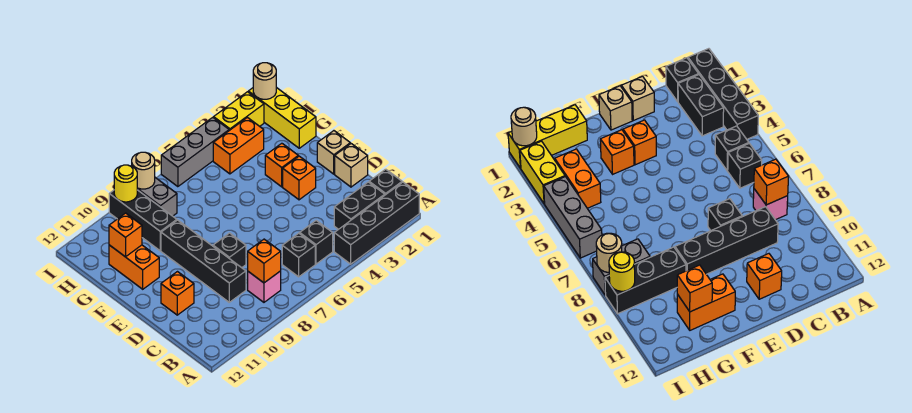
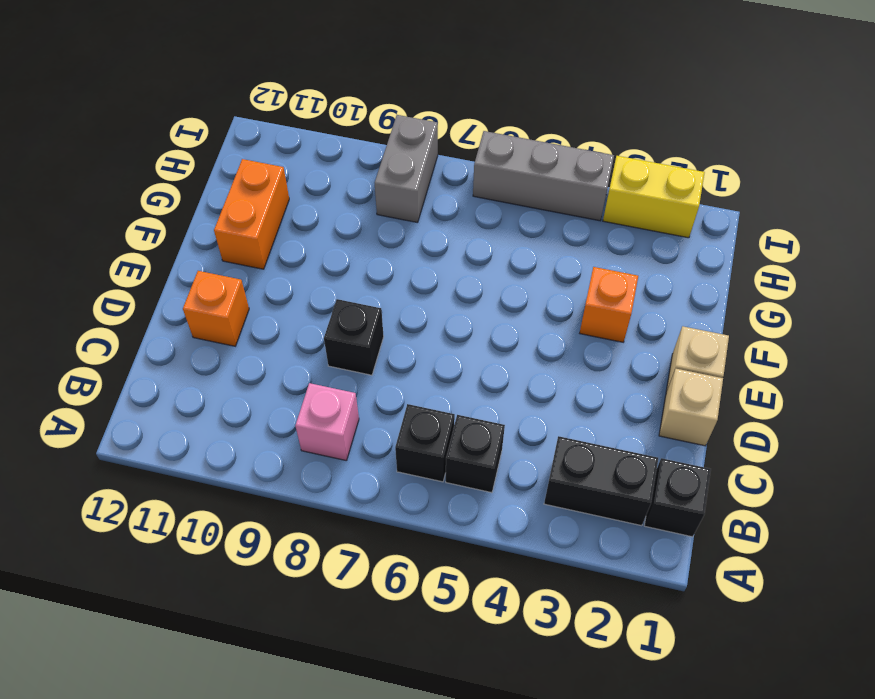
none -> black brick A1:A4 level 1
none -> black brick C9:F9 level 1
none -> orange brick E3 level 1

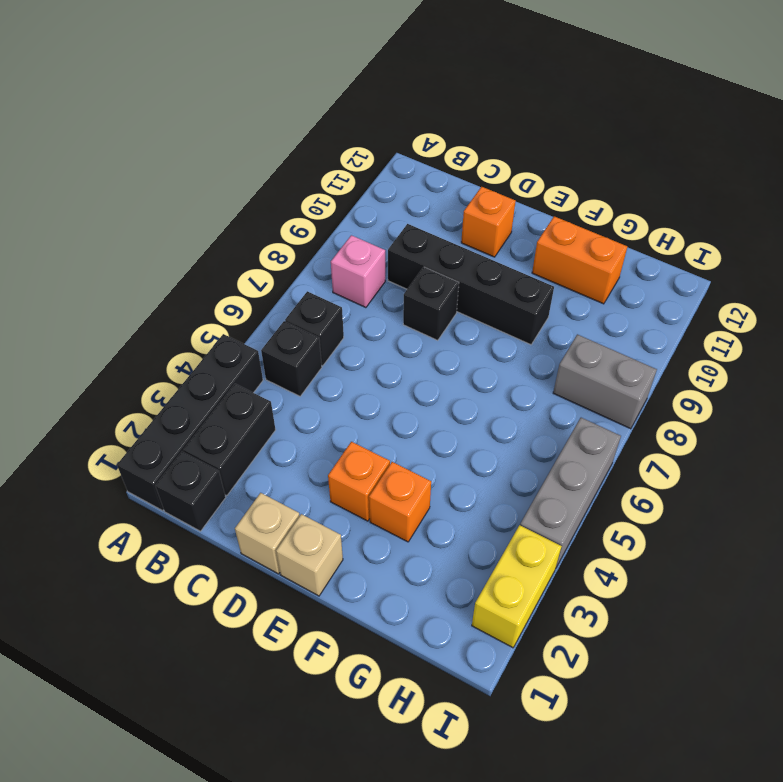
none -> yellow brick G1:I1 level 1
none -> black brick G9:I9 level 1
none -> orange brick H3:H4 level 1

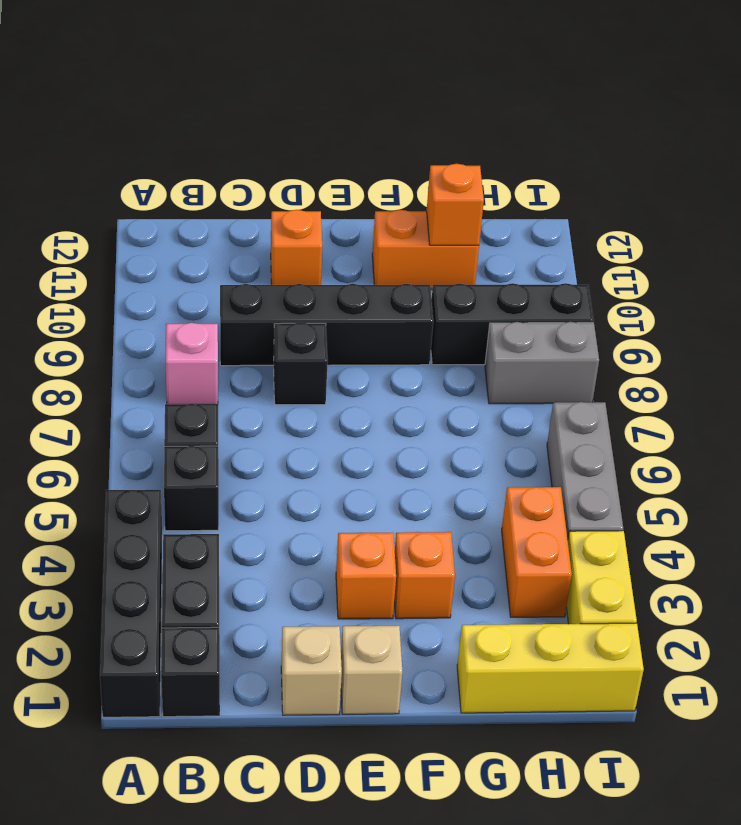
none -> orange brick B8 level 2
none -> tan round brick I1 level 2
none -> tan round brick I8 level 2

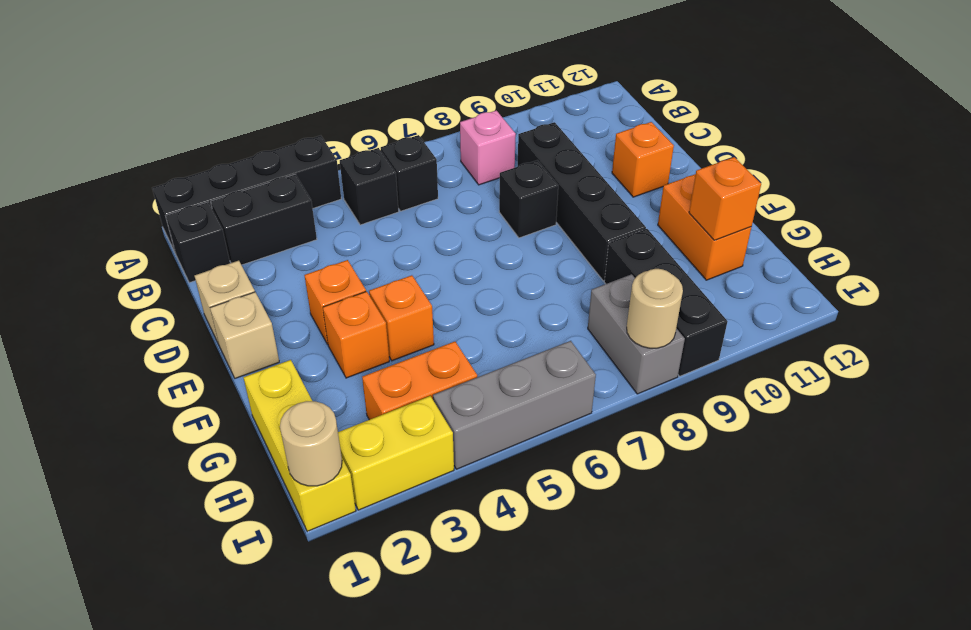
orange brick F4 level 1 -> orange brick B8 level 2
none -> yellow round brick I9 level 2

